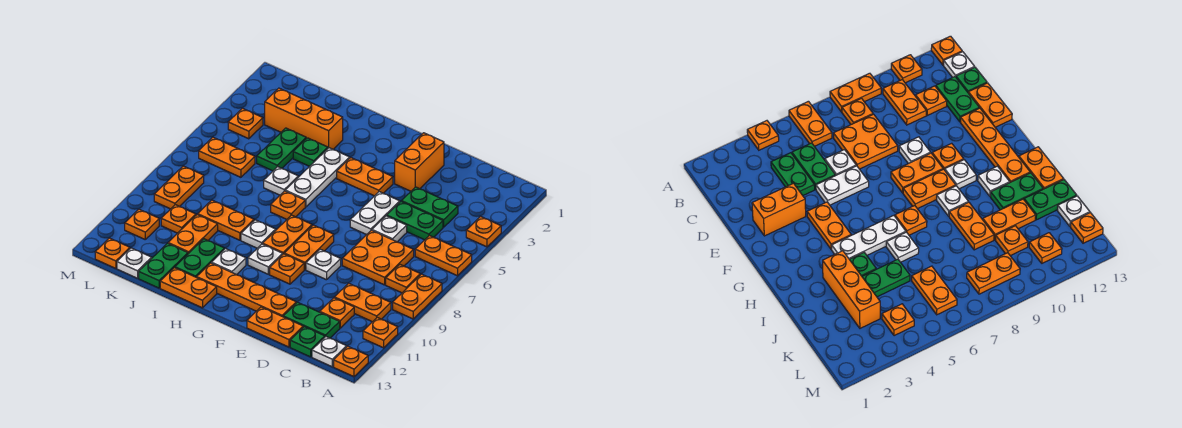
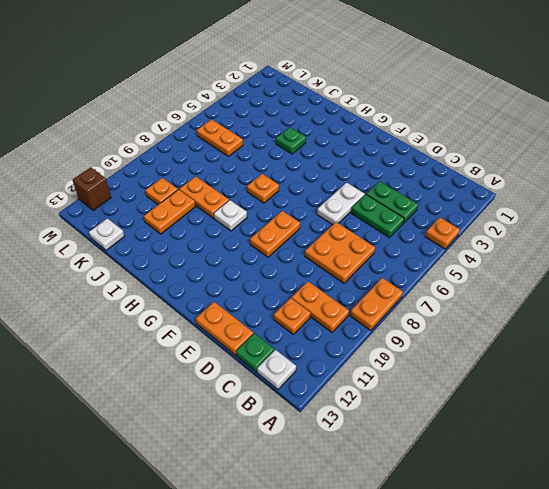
brown brick M12 level 1 -> none
none -> orange plate A6:B6 level 1
none -> orange plate A11 level 1
none -> orange plate A13 level 1
none -> orange plate B8 level 1

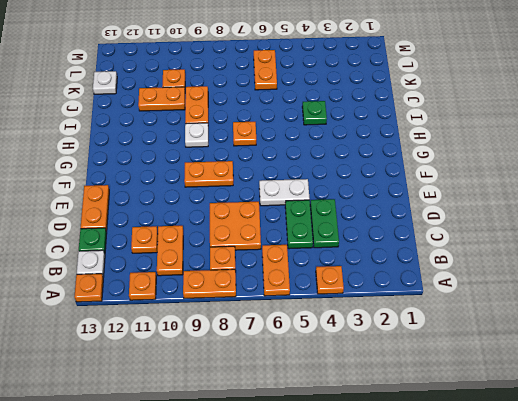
none -> green plate C12:D12 level 1
none -> white plate D6 level 1
none -> orange brick E2:E3 level 1
none -> white plate E9 level 1

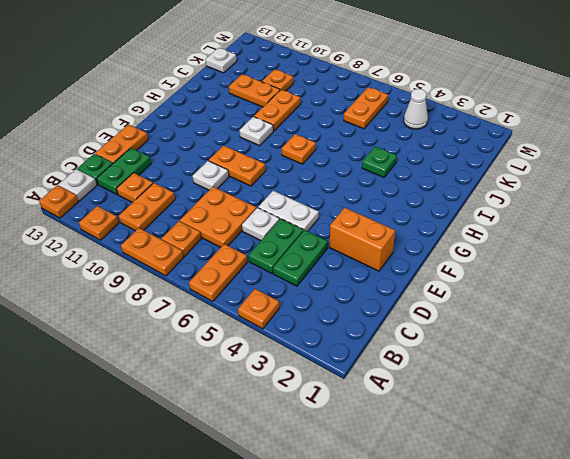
white cone L4 level 1 -> orange plate L4 level 1
none -> orange plate E12:H12 level 1
none -> orange plate F4:G4 level 1
none -> orange plate F10 level 1
none -> orange plate G8:G9 level 1

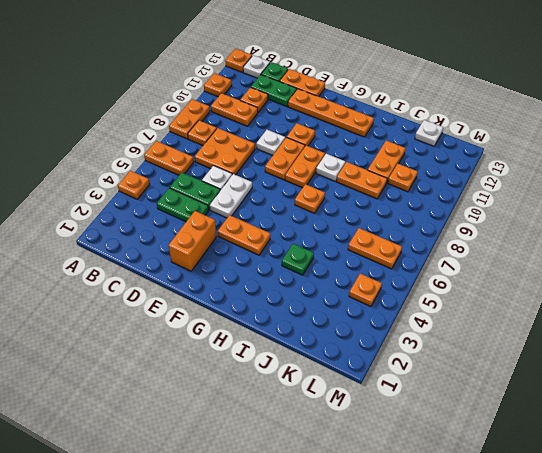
none -> white plate G10 level 1
none -> white plate H4:H6 level 1
none -> white plate H11 level 1
none -> orange plate H13:I13 level 1

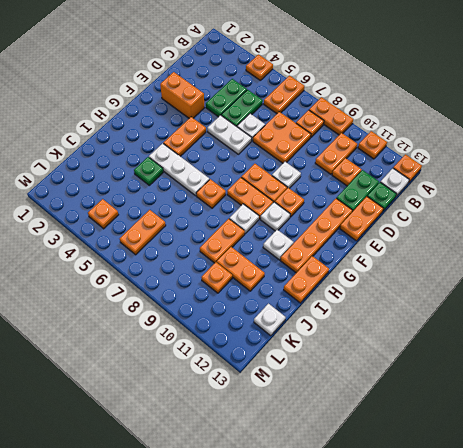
none -> orange brick I3:K3 level 1
none -> white plate I6 level 1
none -> green plate I11:I12 level 1
none -> green plate J4:J5 level 1

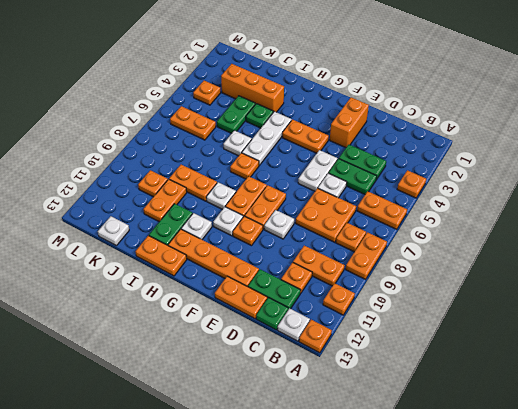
none -> green plate J12:J13 level 1
none -> orange plate L8:L9 level 1
none -> orange plate L11 level 1
none -> orange plate L13 level 1

